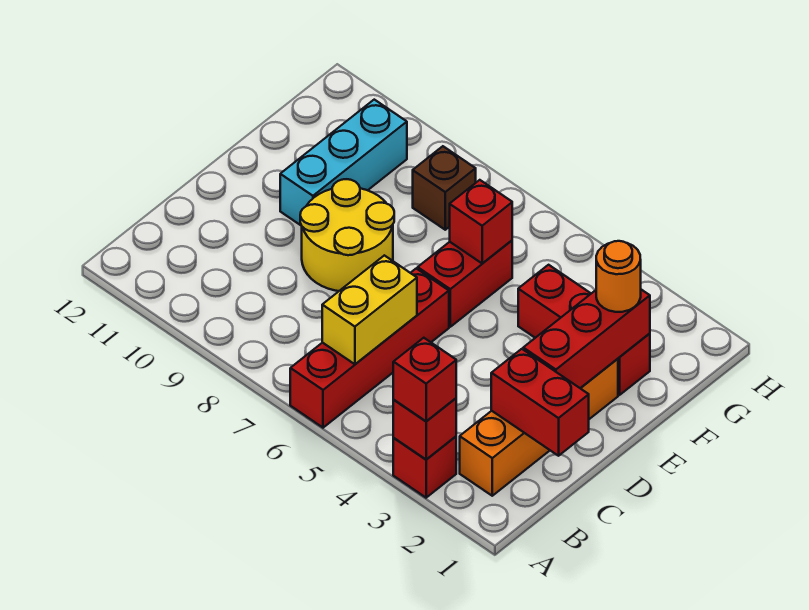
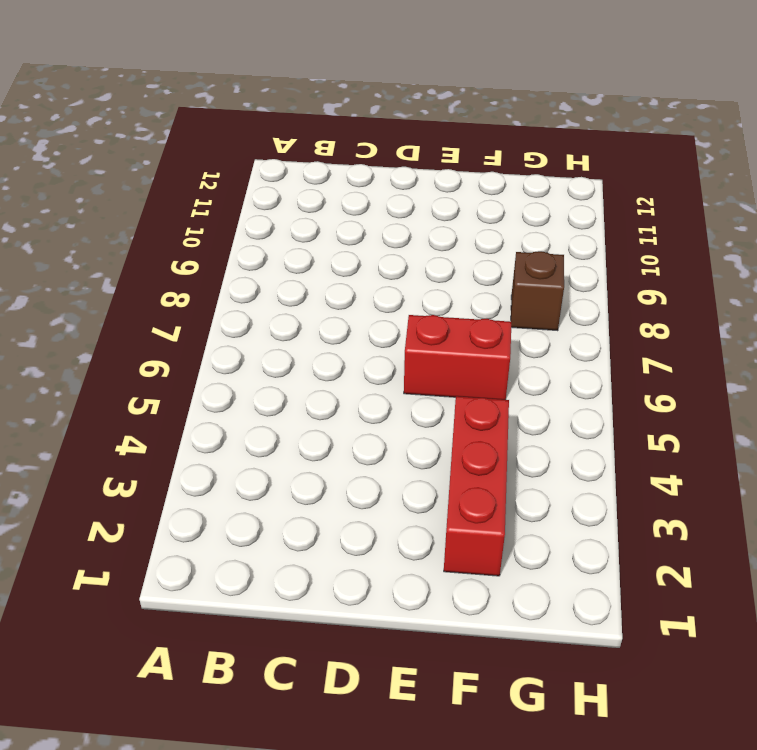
none -> red brick A3 level 1
none -> red brick A6:D6 level 1
none -> orange brick B2:E2 level 1

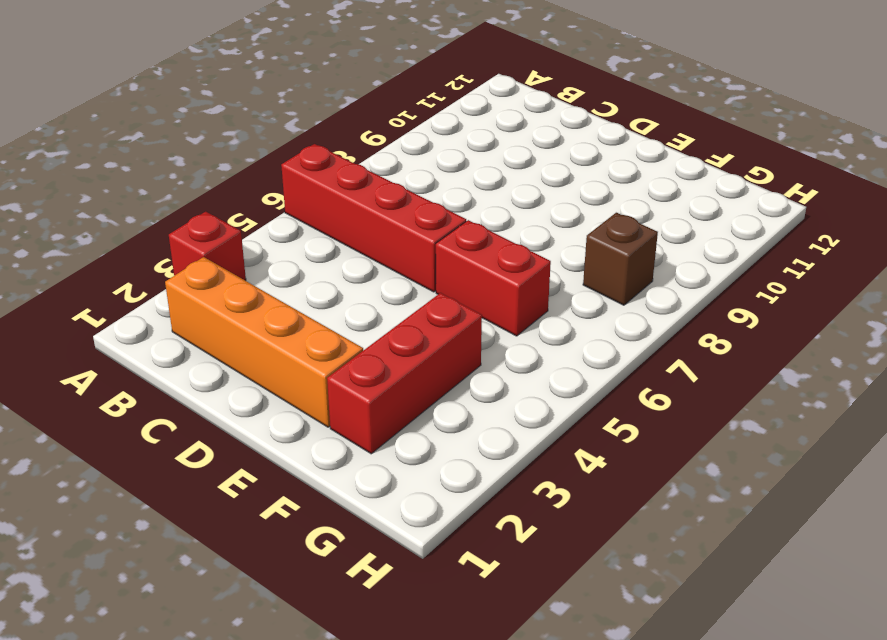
none -> yellow round brick D8:E9 level 1
none -> cyan brick E10:G10 level 1
none -> red brick A3 level 2

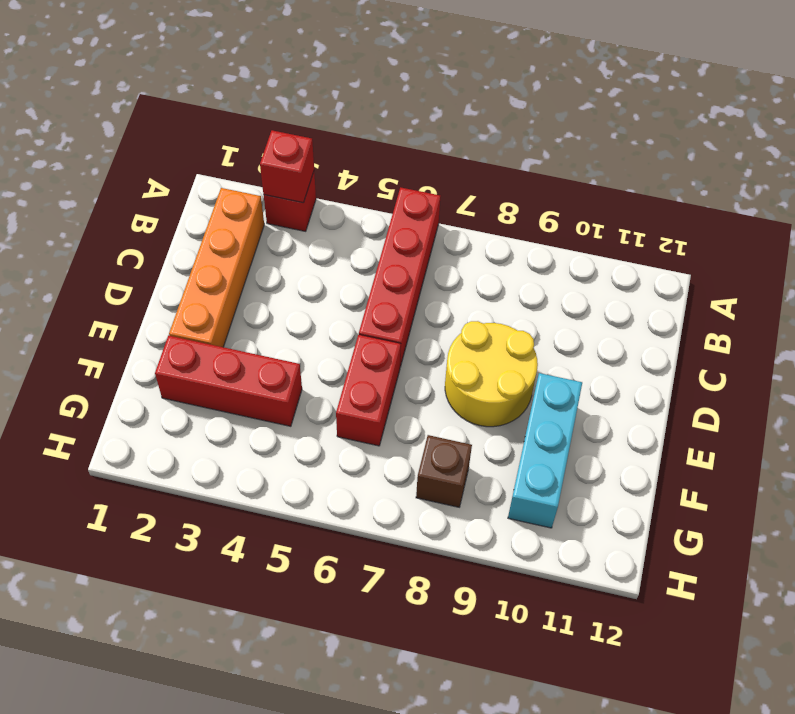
none -> yellow brick B6:C6 level 2
none -> red brick C1:C2 level 2
none -> red brick D2:F2 level 2

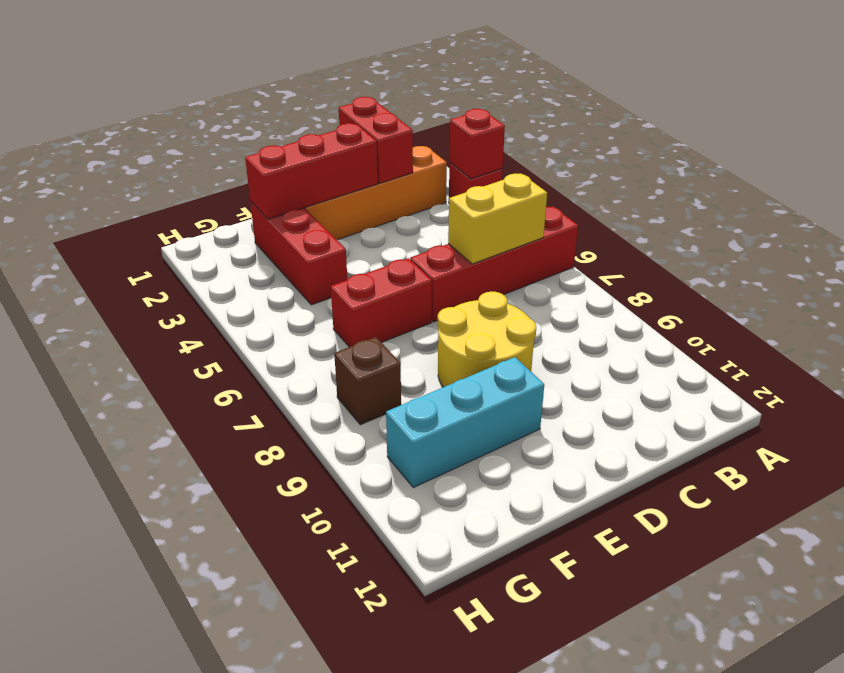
none -> red brick F6 level 2
none -> red brick A3 level 3
none -> orange round brick F2 level 3

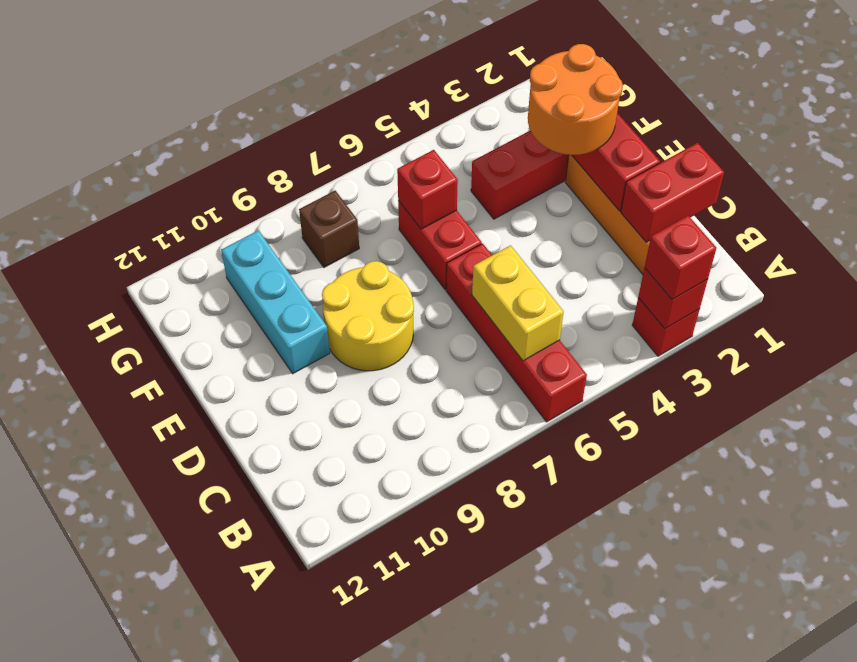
orange round brick E2:F3 level 3 -> orange round brick F2 level 3

